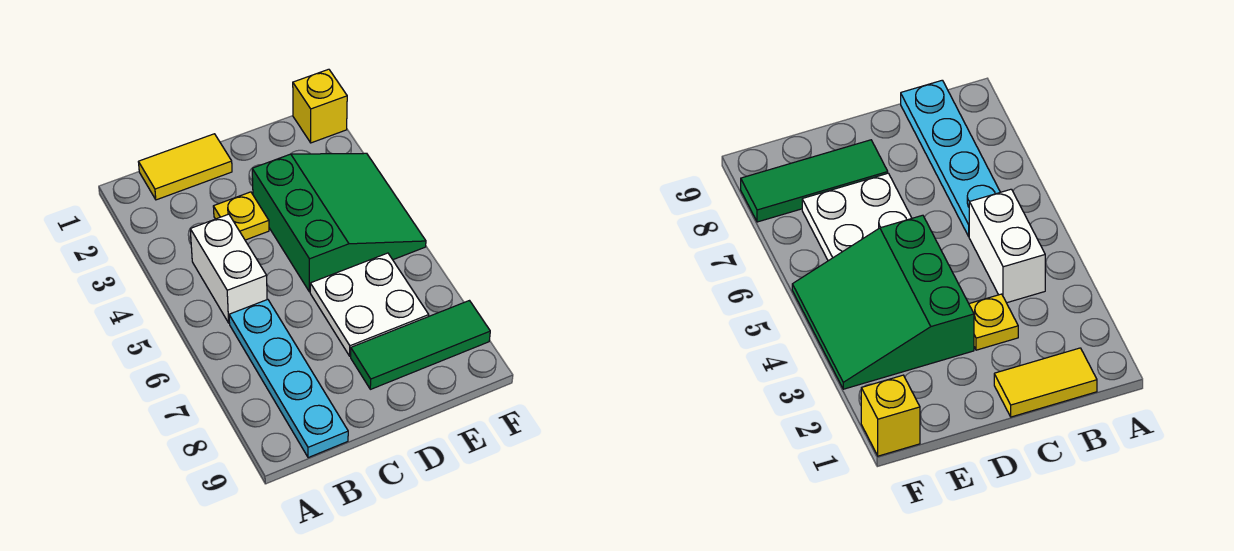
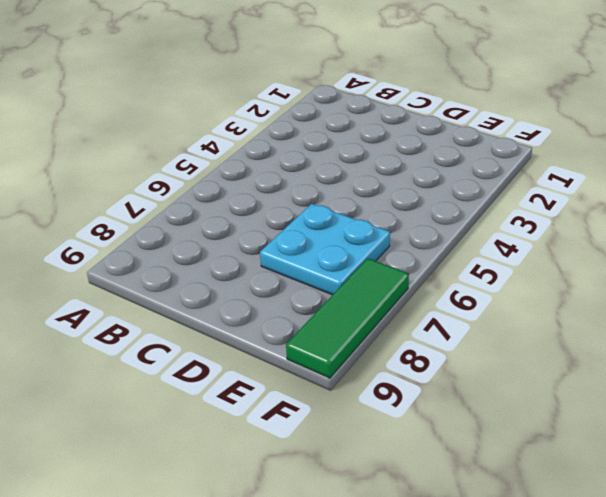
cyan plate D6:E7 level 1 -> white plate D6:E7 level 1
green tile F7:F9 level 1 -> green tile D8:F8 level 1
none -> yellow tile B1:C1 level 1
none -> white brick B4:B5 level 1

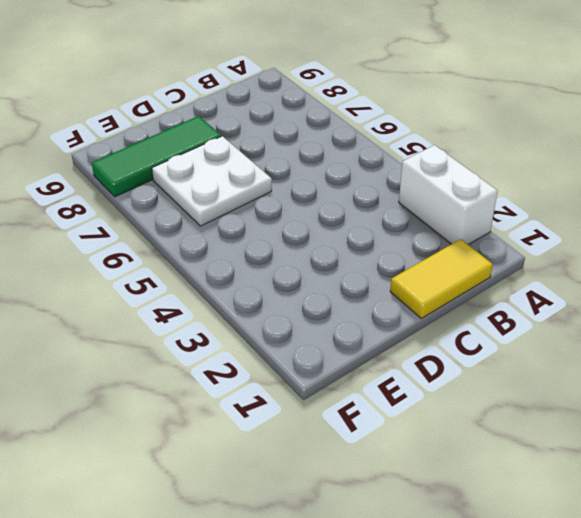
white brick A2:A3 level 1 -> white brick B4:B5 level 1
none -> cyan plate B6:B9 level 1
none -> yellow plate C3 level 1

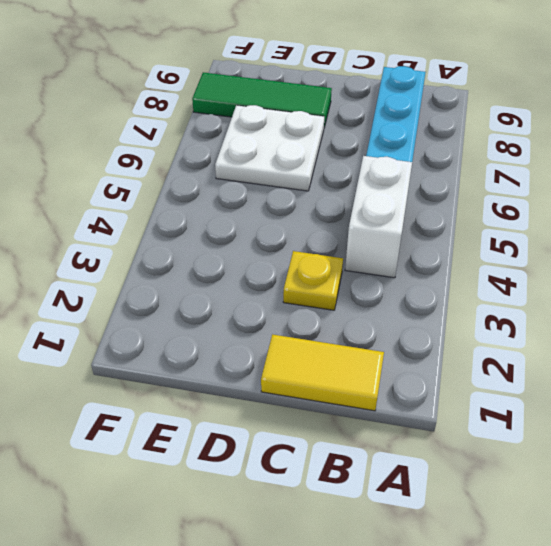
none -> green slope D3:F5 level 1 top D
none -> yellow brick F1 level 1

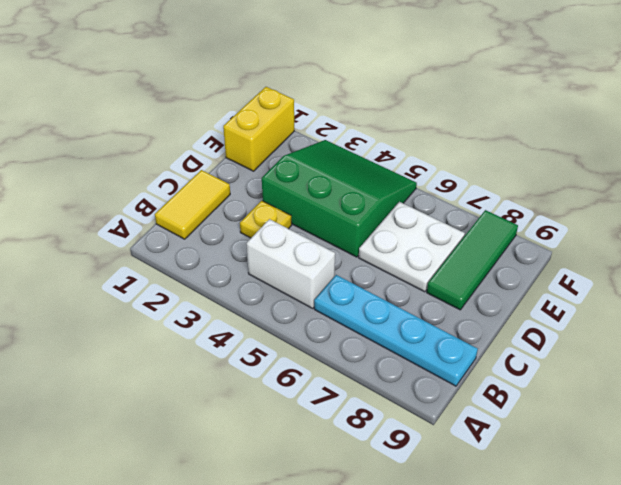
yellow brick E1:F1 level 1 -> yellow brick F1 level 1

